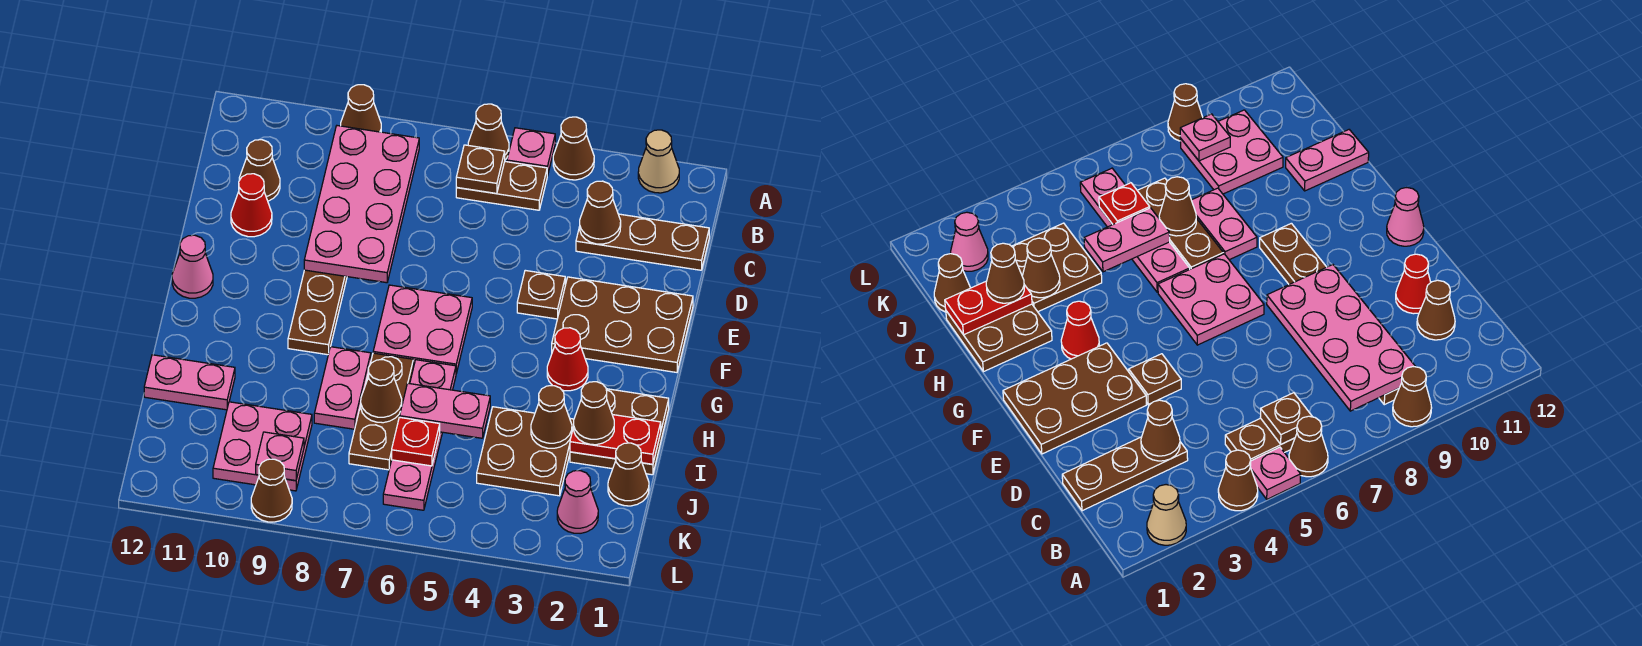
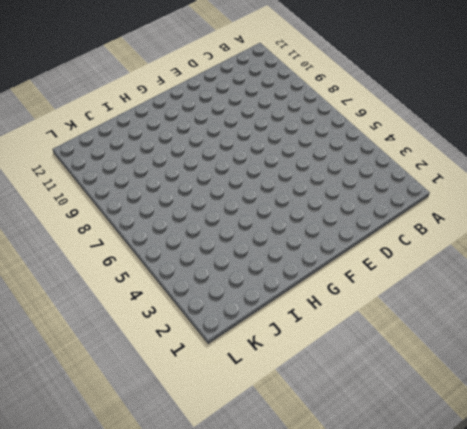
none -> tan cone A2 level 1
none -> brown cone A4 level 1
none -> pink plate A5 level 1
none -> brown cone A6 level 1

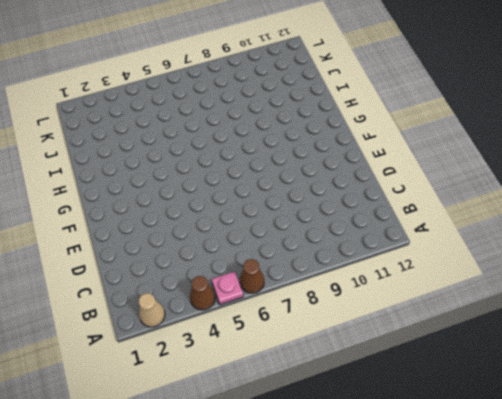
none -> brown cone A9 level 1
none -> brown plate B5:B6 level 1
none -> brown plate B9:G9 level 1
none -> brown plate C1:C3 level 1

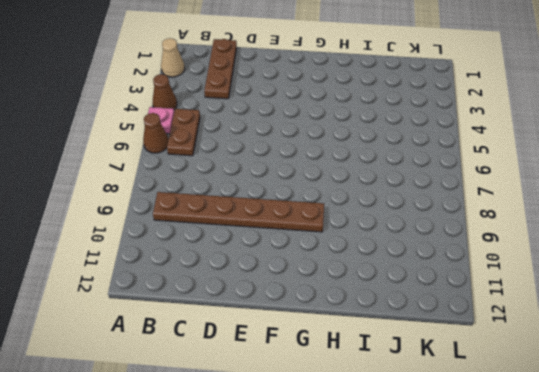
none -> brown cone A9 level 1
none -> brown cone C11 level 1
none -> red cone D11 level 1
none -> brown plate E1:F3 level 1

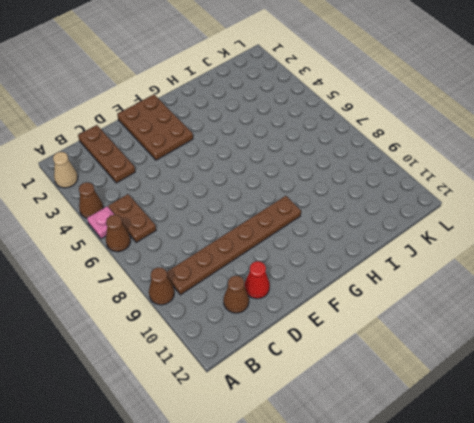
none -> brown plate E4 level 1
none -> pink plate F6:G7 level 1
none -> pink cone F12 level 1
none -> red cone G3 level 1

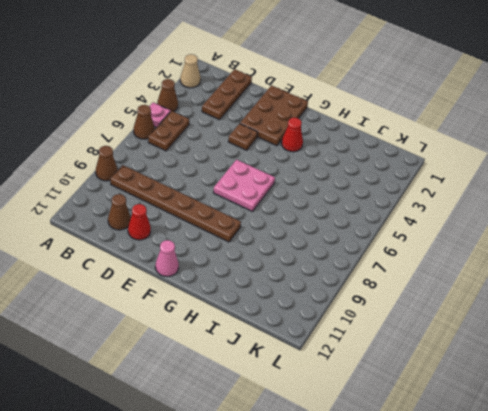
none -> brown plate H1:I2 level 1
none -> pink plate H6:K6 level 1
none -> brown plate H7:J7 level 1
none -> pink plate H8:I8 level 1

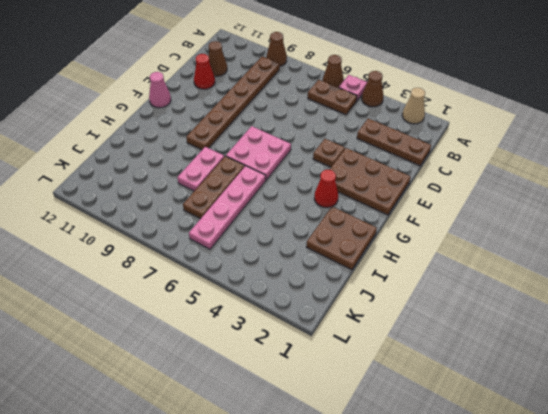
none -> brown plate I3:J4 level 1
none -> pink plate I11:I12 level 1
none -> brown cone J1 level 1
none -> pink plate J9:K10 level 1

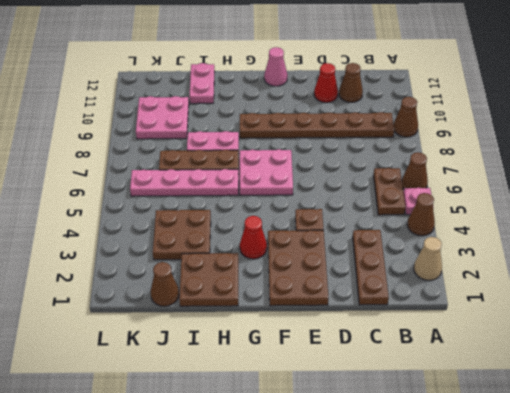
none -> pink cone K2 level 1
none -> brown cone L9 level 1
none -> brown plate B6 level 2
none -> pink plate B8:E9 level 2

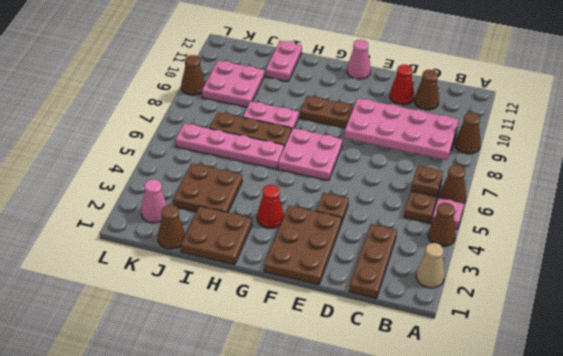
none -> brown cone C3 level 2
none -> red plate I1:I2 level 2
none -> brown cone I3 level 2
none -> pink plate I5:I6 level 2

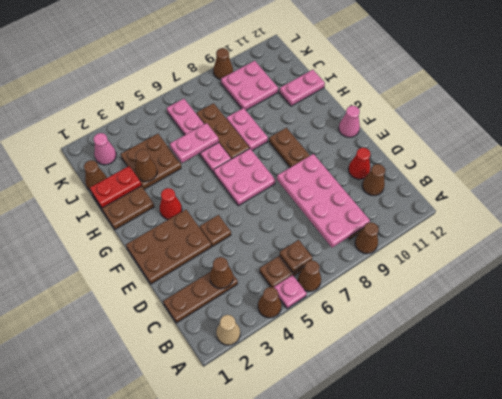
none -> brown cone I7 level 2
none -> red plate J6 level 2
none -> pink plate K9 level 2
none -> brown cone I2 level 3

